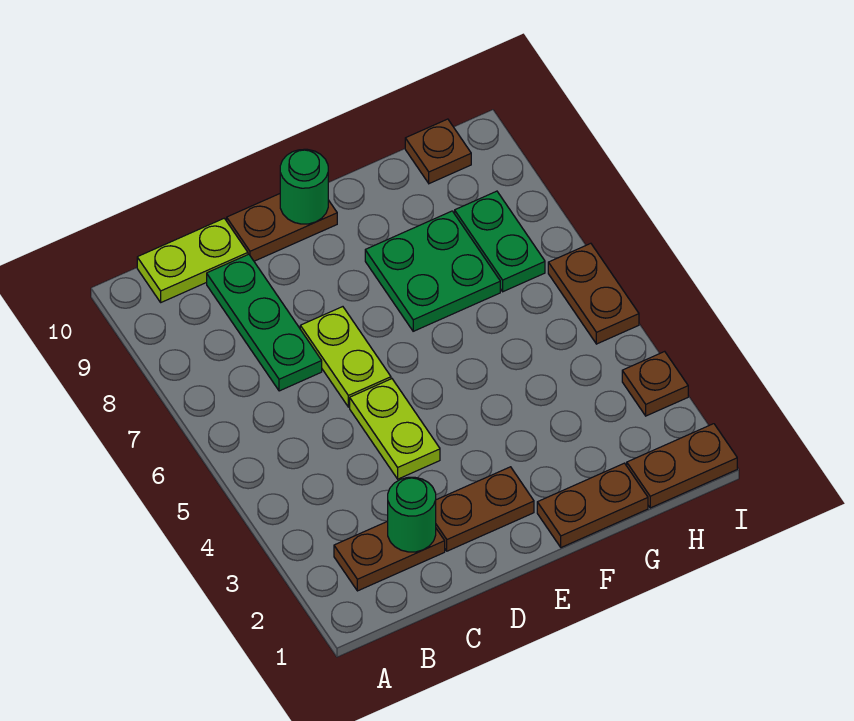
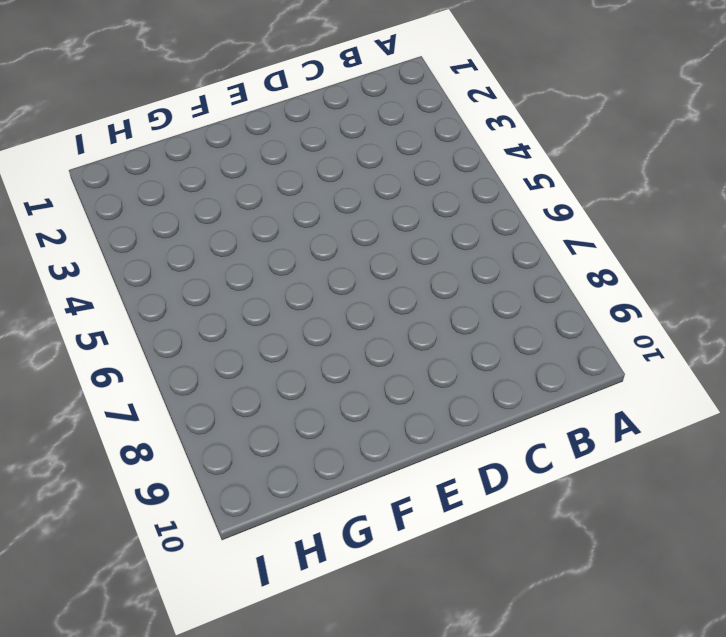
none -> brown plate B2:C2 level 1
none -> lime plate B10:C10 level 1
none -> green plate C7:C9 level 1

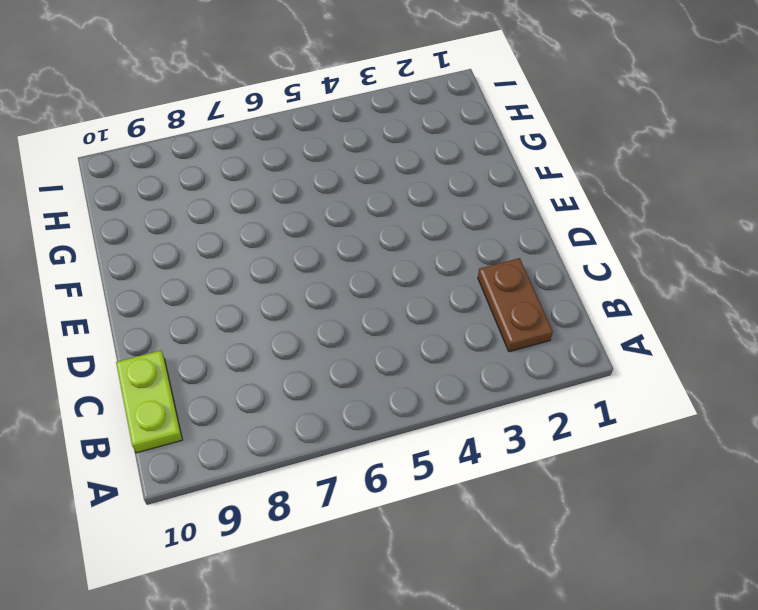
none -> green plate C7:C9 level 1
none -> brown plate D2:E2 level 1
none -> lime plate D4:D5 level 1

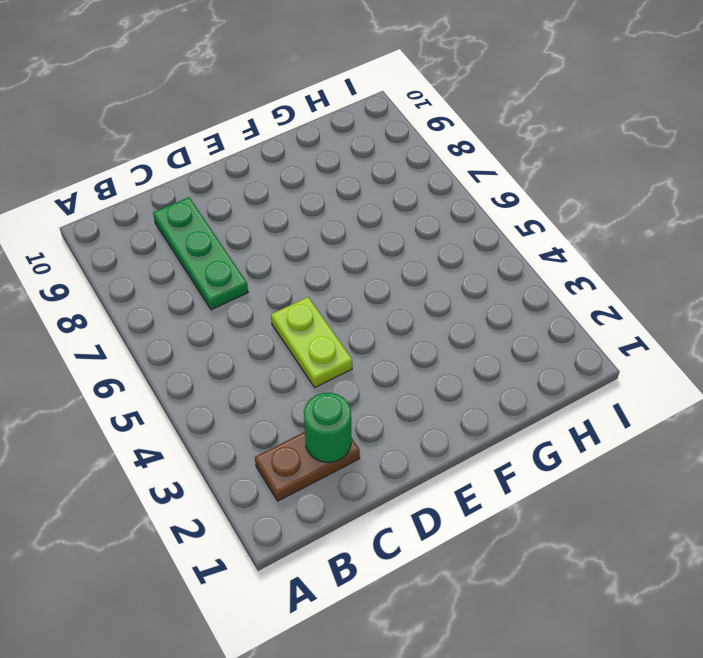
none -> lime plate B10:C10 level 1
none -> brown plate D2:E2 level 1
none -> lime plate D6:D7 level 1

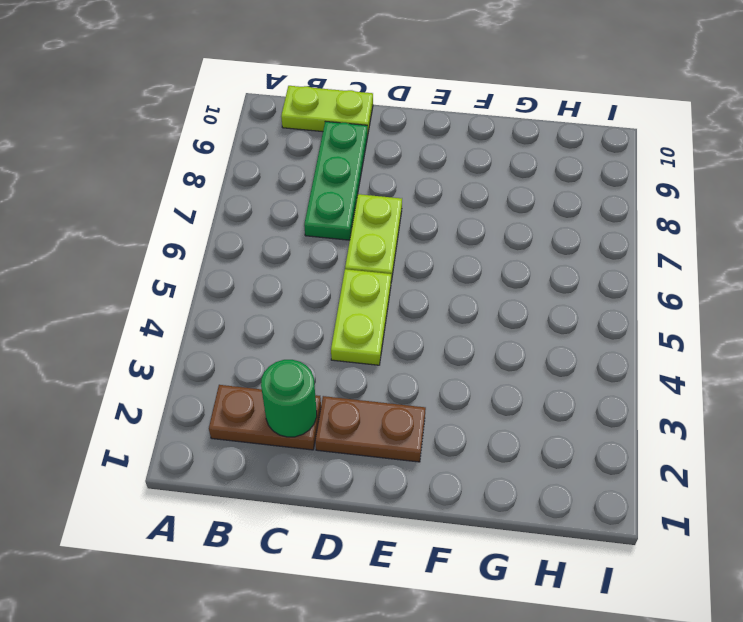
none -> brown plate D10:E10 level 1
none -> brown plate F1:G1 level 1
none -> green plate F7:G8 level 1

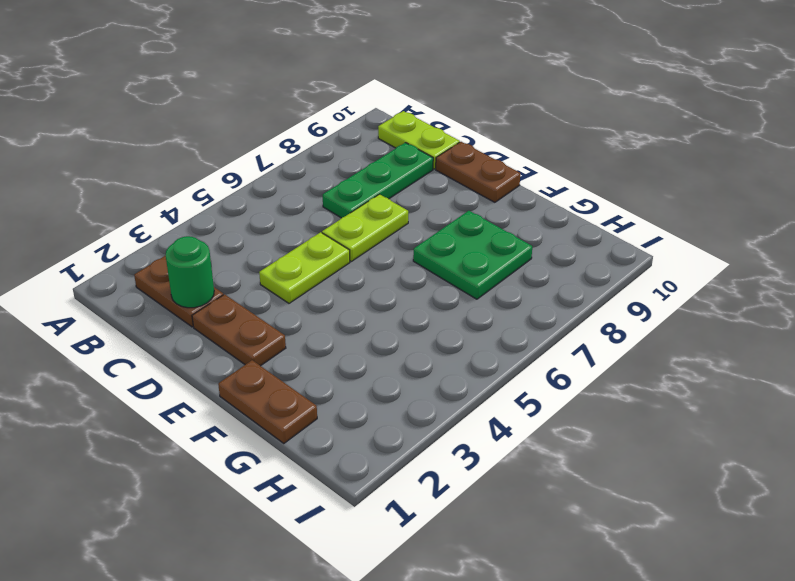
none -> brown plate H1:I1 level 1
none -> green plate H7:H8 level 1
none -> brown plate H10 level 1

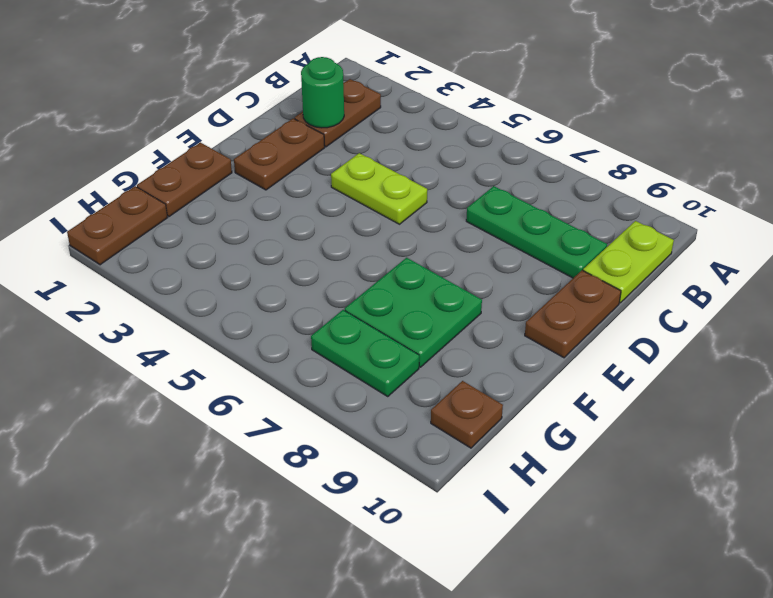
none -> lime plate D6:D7 level 1
none -> brown plate I3 level 1
none -> brown plate I5:I6 level 1

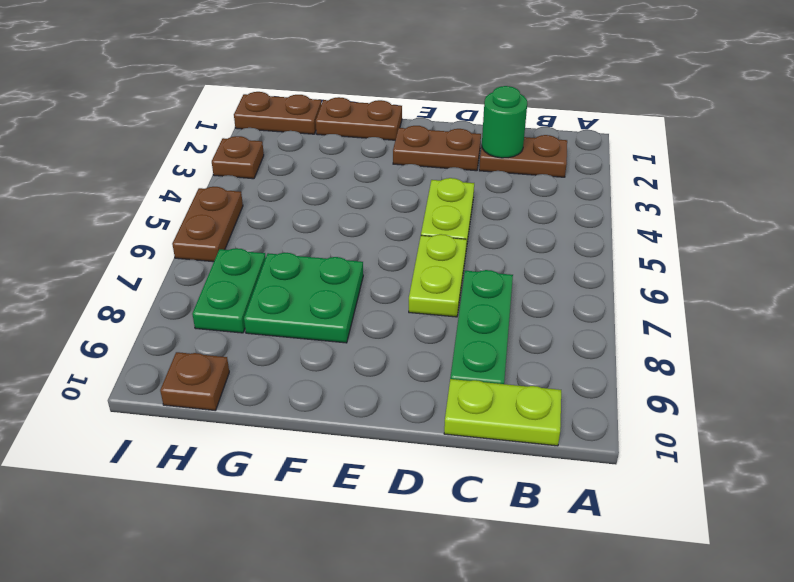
none -> brown plate D10:E10 level 1
none -> green round brick E10 level 2

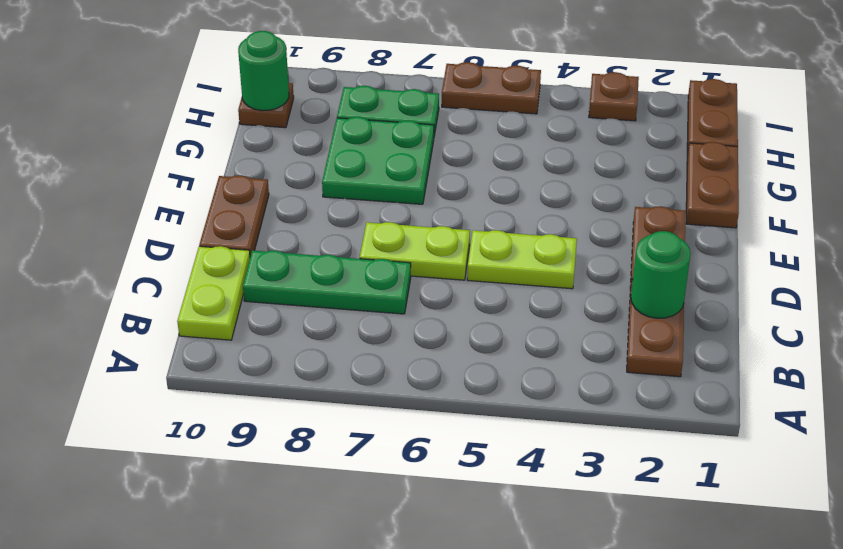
green round brick H10 level 2 -> green round brick E10 level 2

